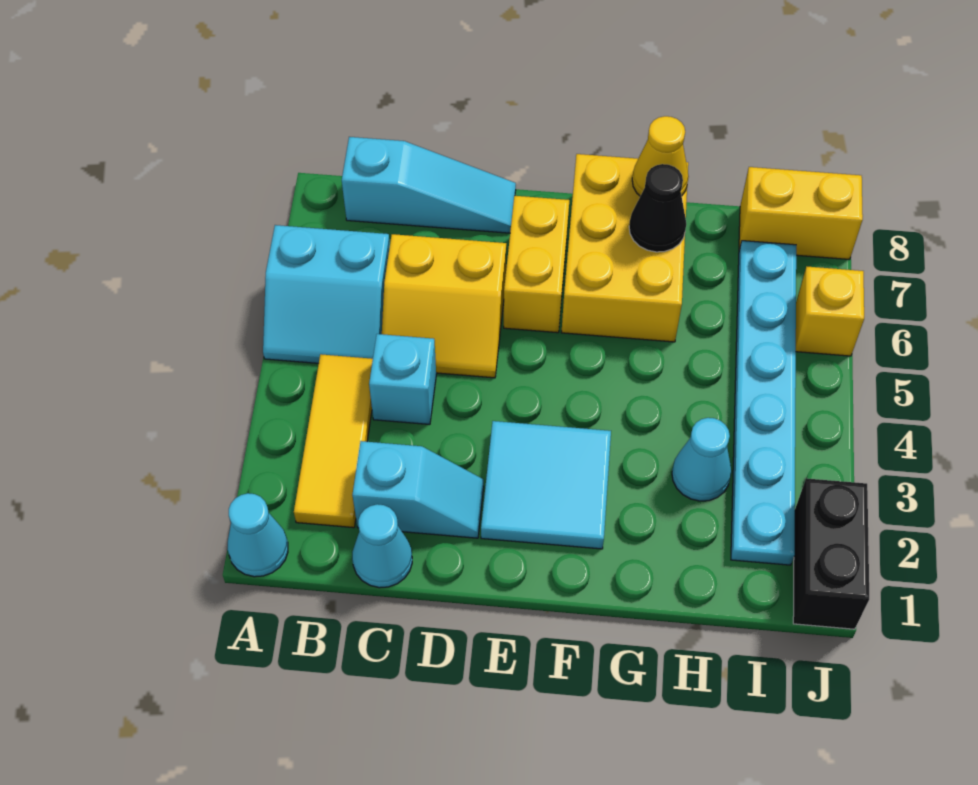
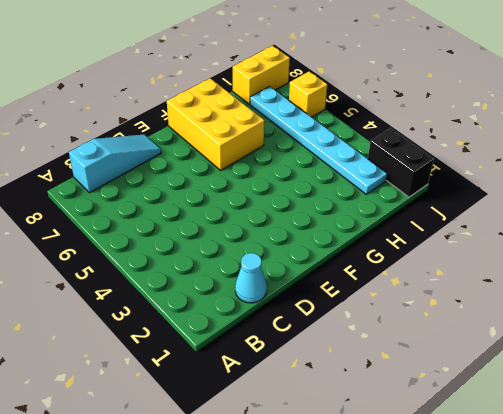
none -> cyan cone A1 level 1
none -> cyan slope A5:B6 level 1 top 6
none -> yellow tile B2:B4 level 1

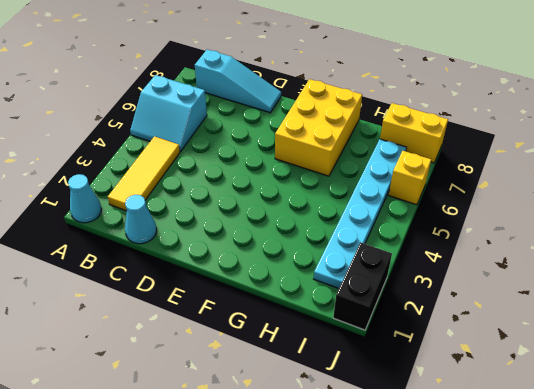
none -> cyan slope C2:D2 level 1 top C
none -> cyan brick C4 level 1
none -> yellow slope C5:D6 level 1 top 6

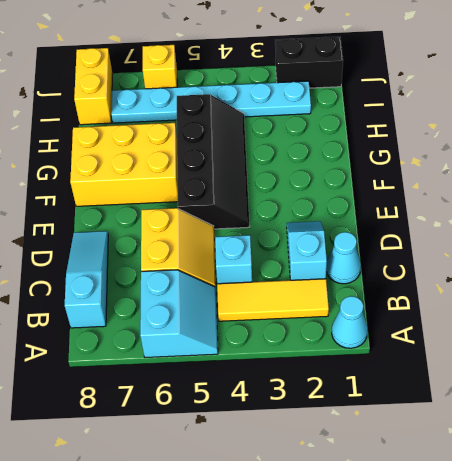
black slope E4:H5 level 1 top 5 -> none
none -> cyan tile E2:F3 level 1
none -> yellow brick E6:E7 level 1
none -> cyan cone H3 level 1

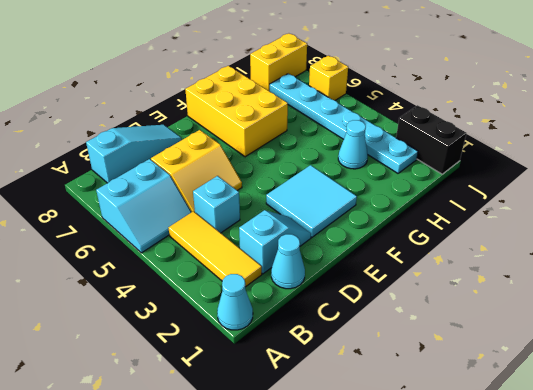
none -> yellow brick E6:E7 level 1
none -> black cone G7 level 2
none -> yellow cone G8 level 2

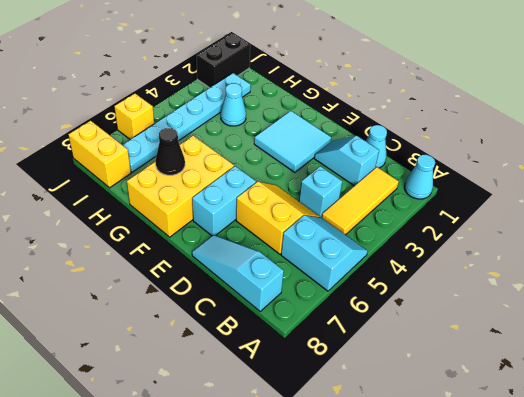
cyan brick E6:E7 level 1 -> yellow brick E6:E7 level 1
none -> yellow cone G8 level 2

